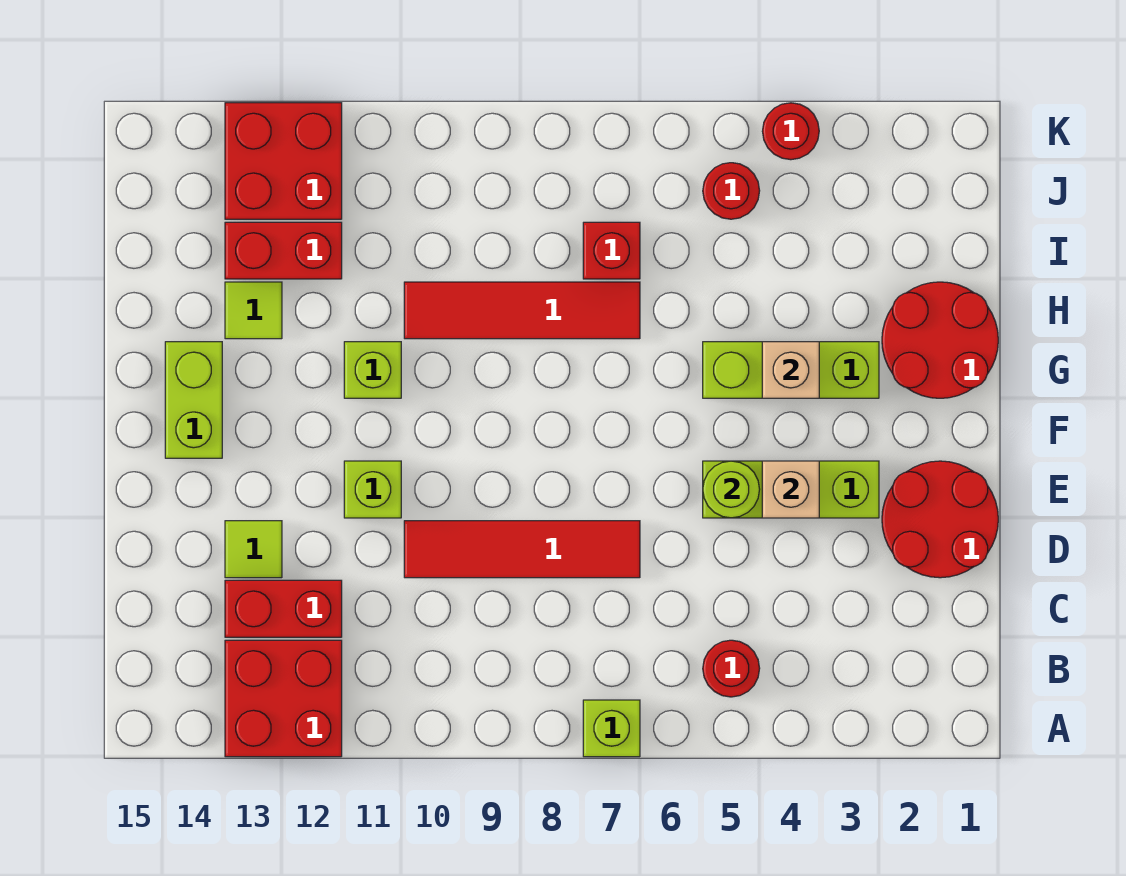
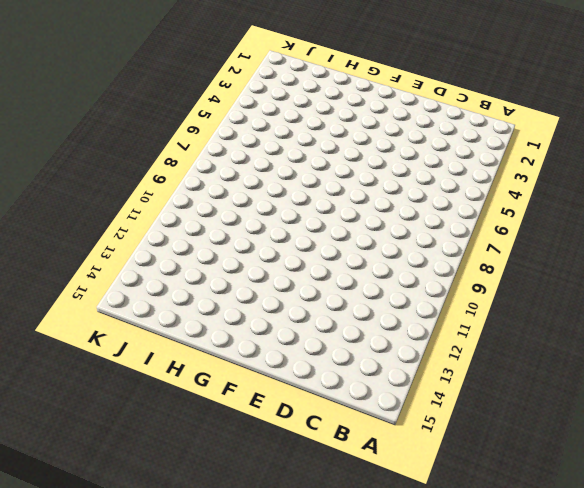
none -> lime brick A7 level 1
none -> red brick A12:B13 level 1
none -> red round brick B5 level 1

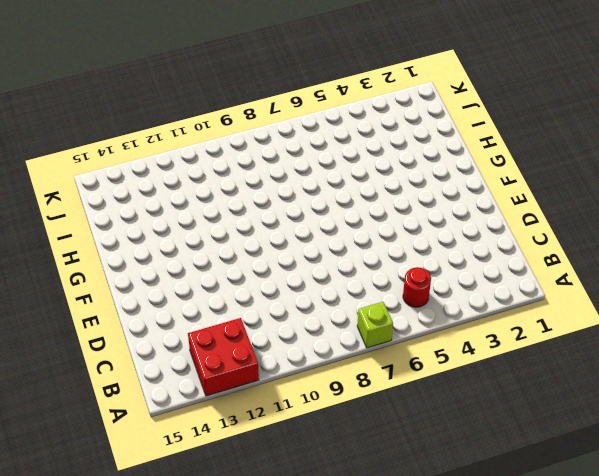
none -> red brick C12:C13 level 1
none -> red round brick D1:E2 level 1
none -> red tile D7:D10 level 1

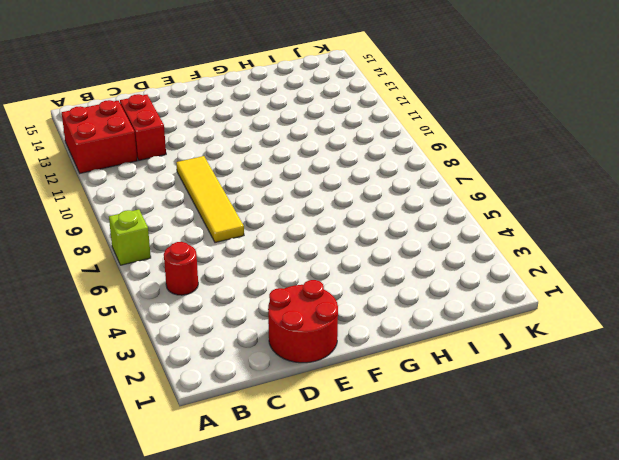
yellow tile D7:D10 level 1 -> red tile D7:D10 level 1
none -> lime tile D13 level 1
none -> lime brick E3:E5 level 1
none -> lime brick E11 level 1

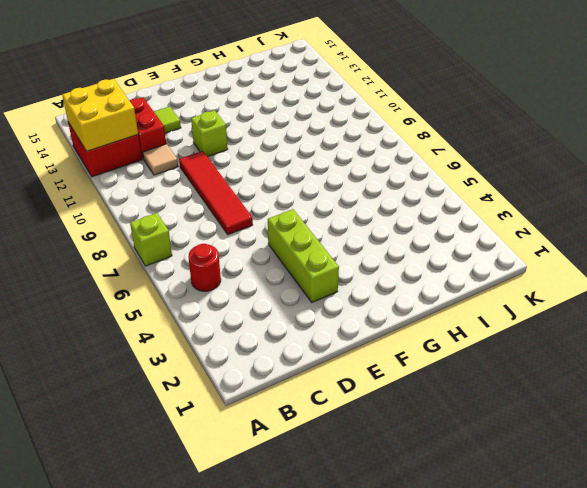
yellow brick A12:B13 level 2 -> none
tan tile C11 level 1 -> none
none -> red round brick D1:E2 level 1
none -> lime brick F14:G14 level 1
none -> red round brick G1:H2 level 1

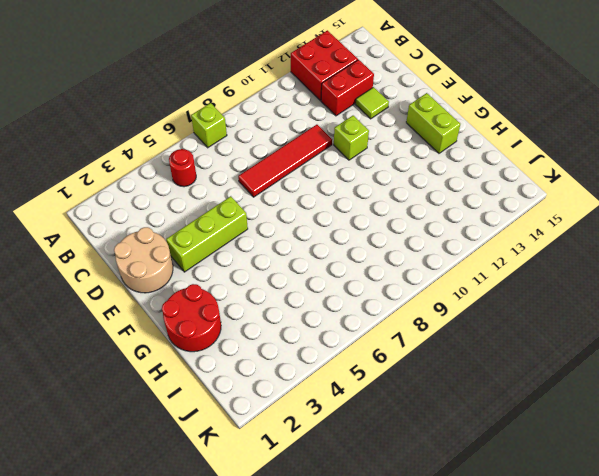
tan round brick D1:E2 level 1 -> red round brick D1:E2 level 1
none -> lime brick G3:G5 level 1
none -> lime brick G11 level 1
none -> red tile H7:H10 level 1

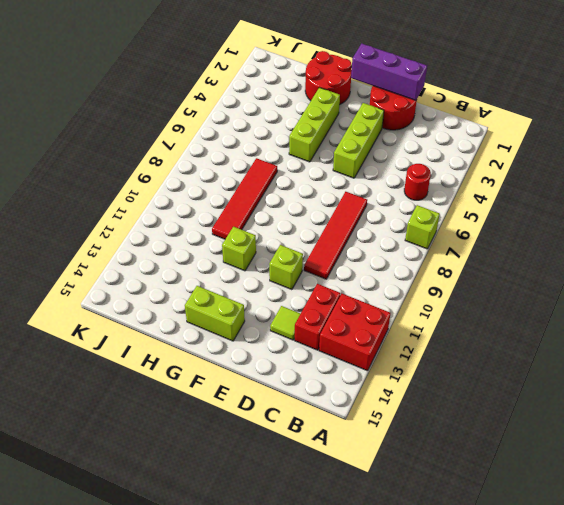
purple brick D1:F1 level 2 -> none
none -> lime tile H13 level 1
none -> red brick I7 level 1
none -> red brick I12:I13 level 1

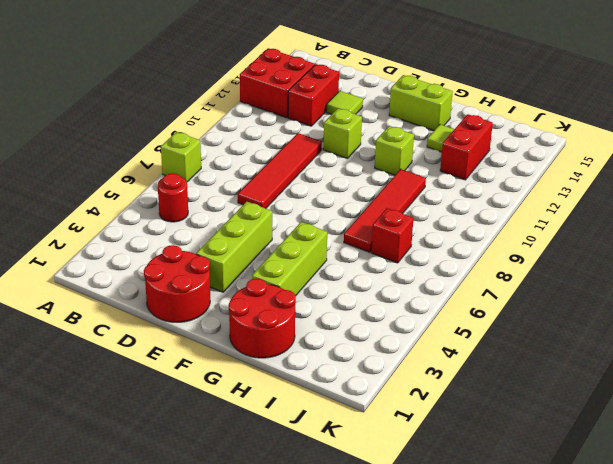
none -> red round brick J5 level 1
none -> red brick J12:K13 level 1
none -> red round brick K4 level 1

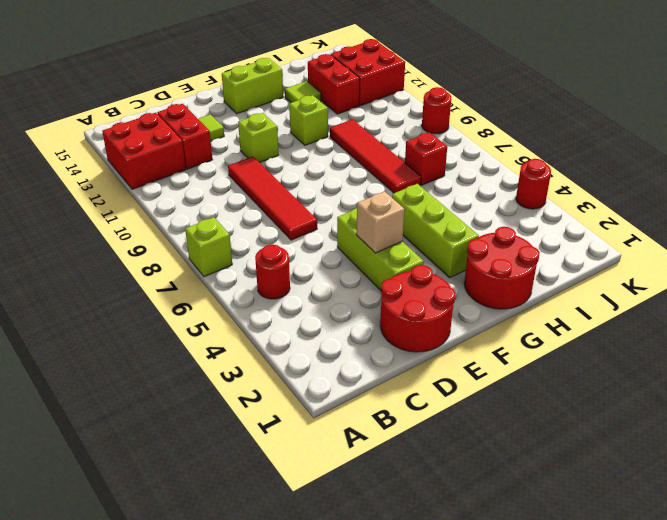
red round brick K9 level 1 -> red round brick J5 level 1
none -> lime round brick E5 level 2
none -> tan brick G4 level 2

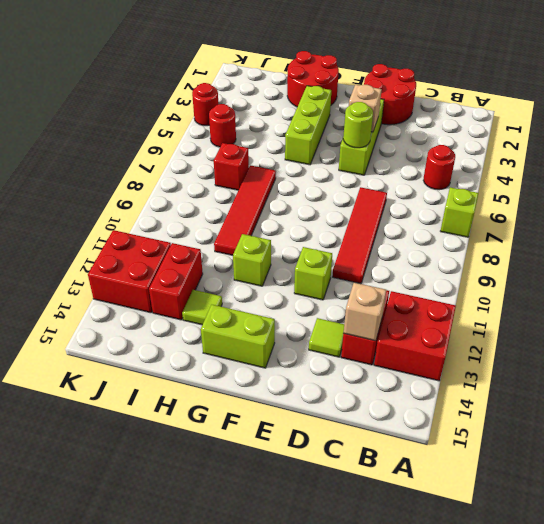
tan brick C13 level 2 -> tan brick G4 level 2

